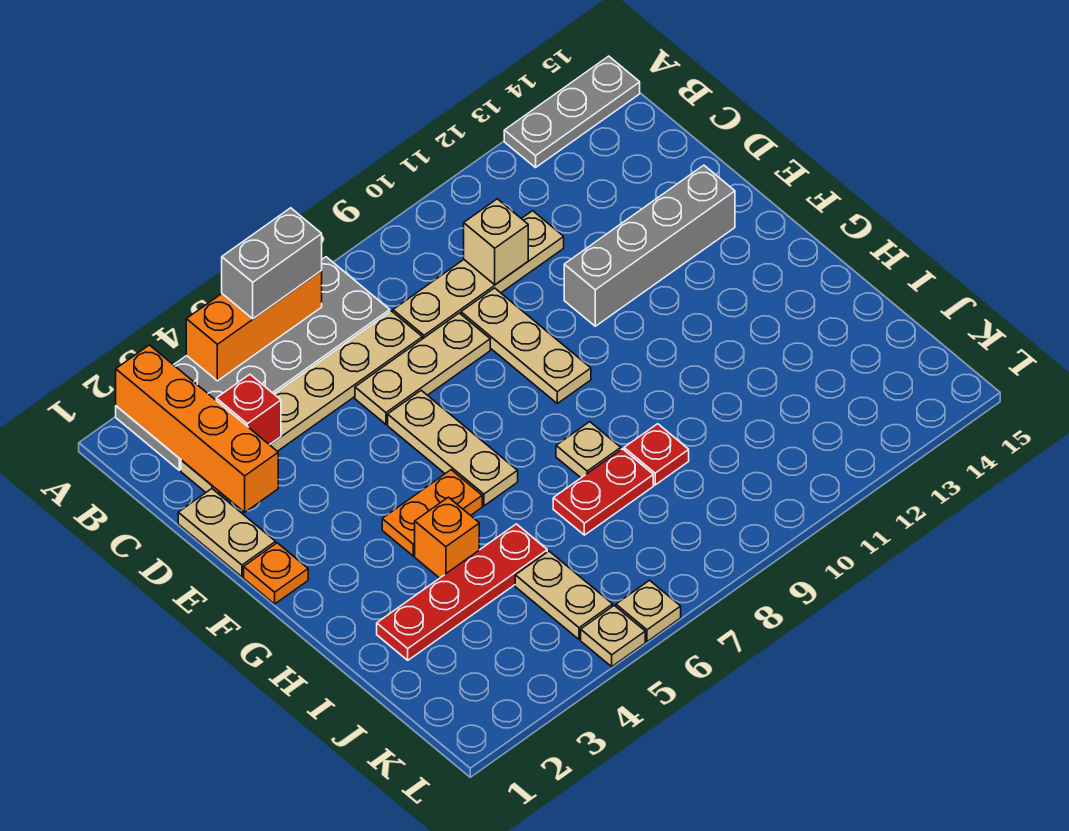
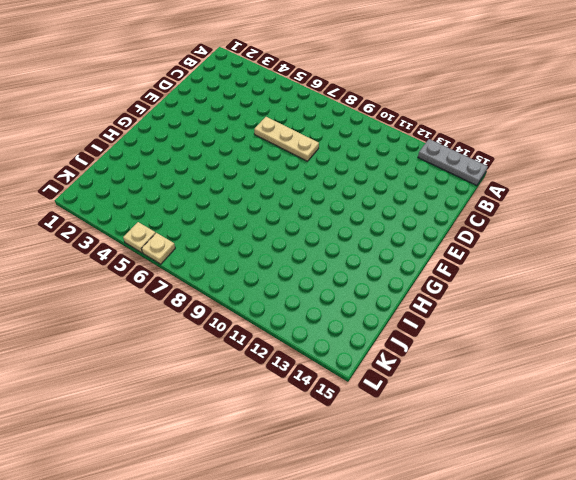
none -> grey plate A2:B7 level 1
none -> tan plate C2:C7 level 1
none -> tan plate C8:C11 level 1

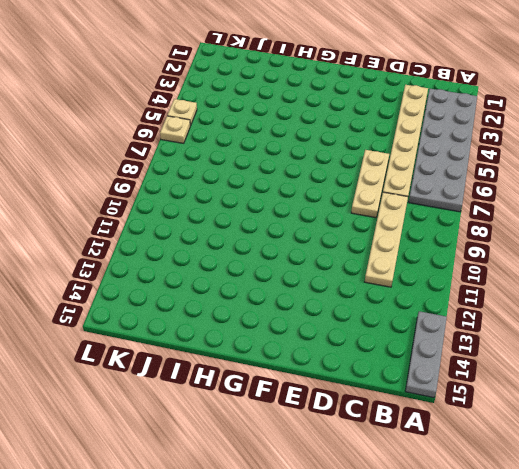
none -> tan plate D1:E1 level 1
none -> tan plate D9:F9 level 1
none -> tan plate E6:G6 level 1

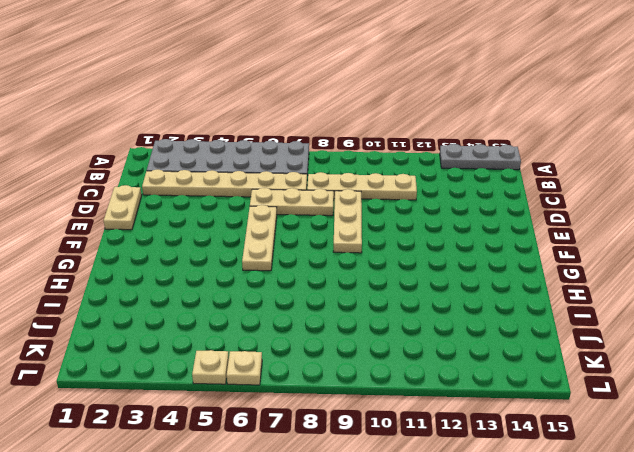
none -> grey brick E11:E14 level 1
none -> orange plate F1 level 1
none -> orange plate G4:G5 level 1

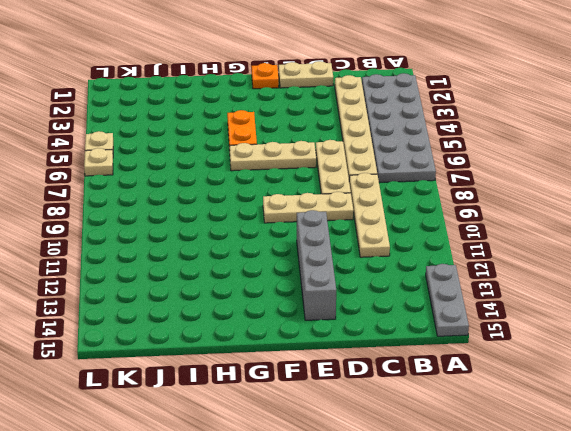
none -> orange brick H4 level 1
none -> tan plate H8 level 1
none -> red plate I2:I5 level 1

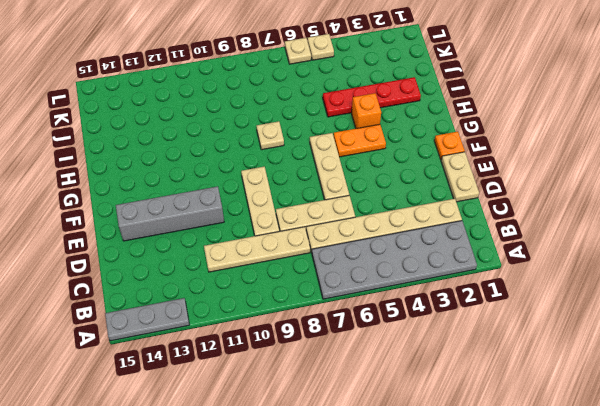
none -> red plate I7:I8 level 1
none -> red plate I9 level 1
none -> tan plate J5:K5 level 1

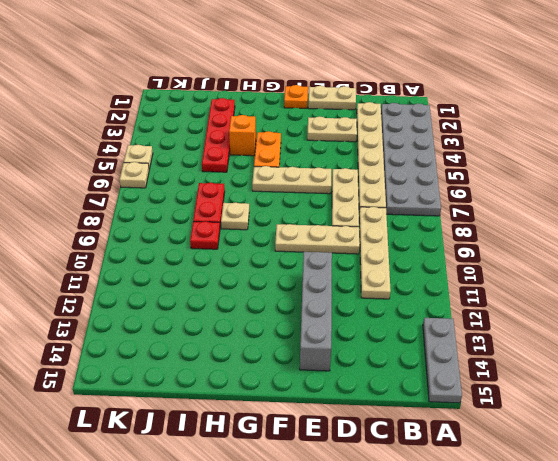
tan plate D3:E3 level 1 -> tan plate J5:K5 level 1
none -> orange brick A2:D2 level 2
none -> orange brick A4:A6 level 2
none -> red brick C3 level 2

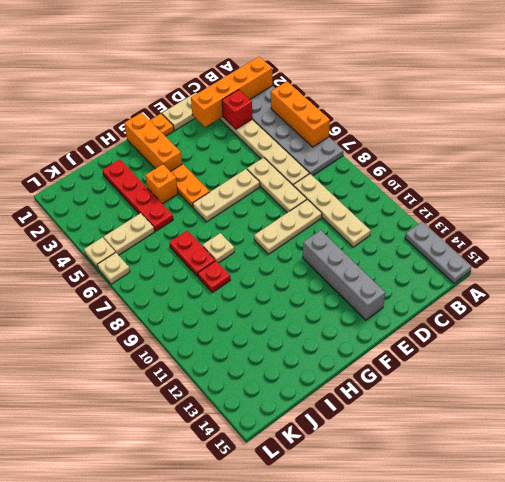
orange brick G1:G3 level 1 -> none
none -> tan brick C10 level 2
none -> grey brick A5:A6 level 3

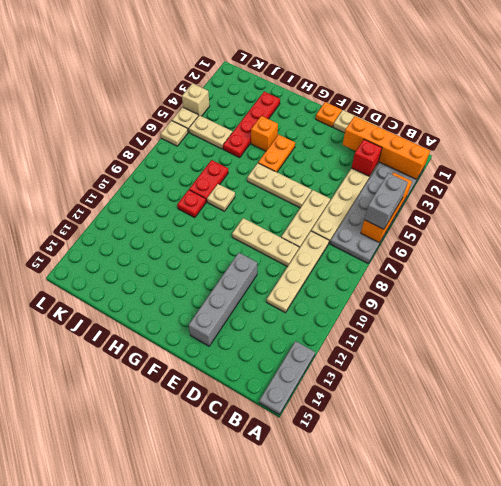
tan brick L4 level 1 -> tan brick C10 level 2

